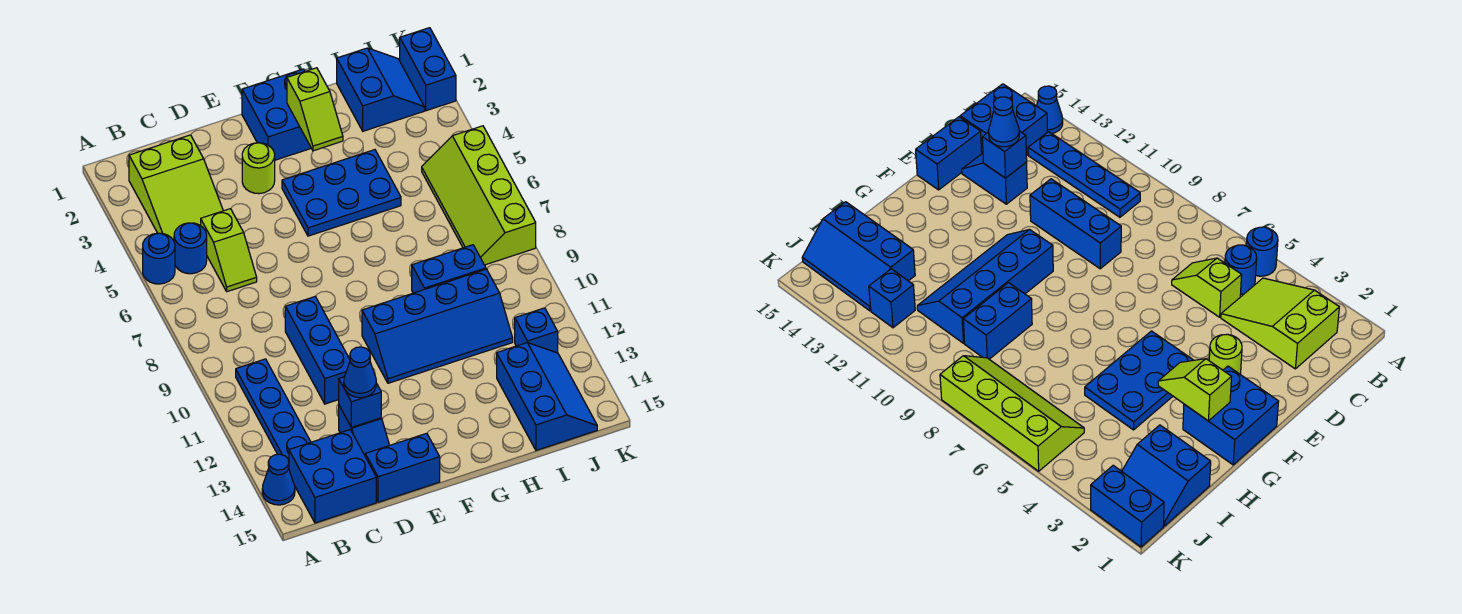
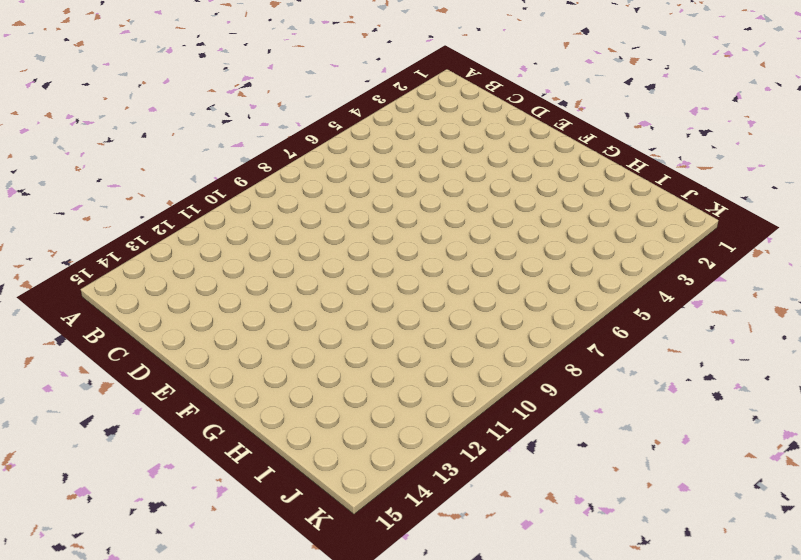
none -> blue round brick A5 level 1
none -> blue cone A14 level 1
none -> lime slope B2:C4 level 1 top 2

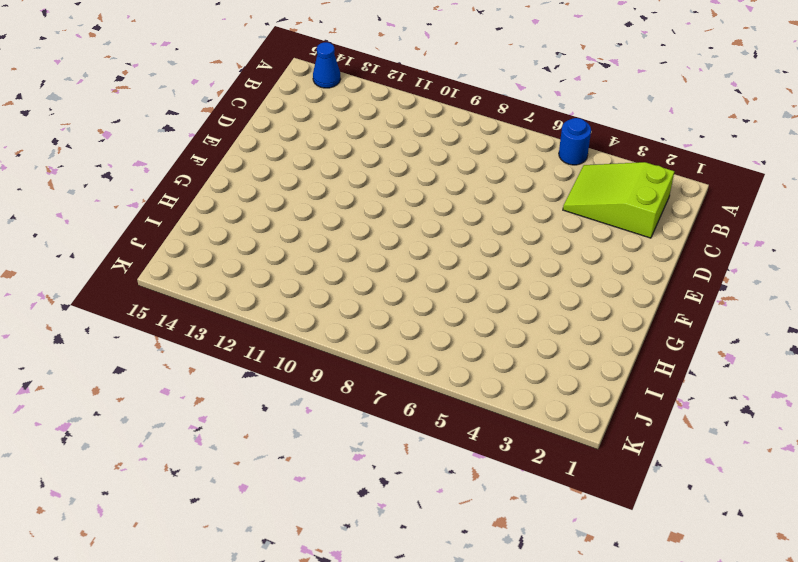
none -> blue round brick B5 level 1
none -> blue plate B10:B13 level 1
none -> blue brick B14:C15 level 1

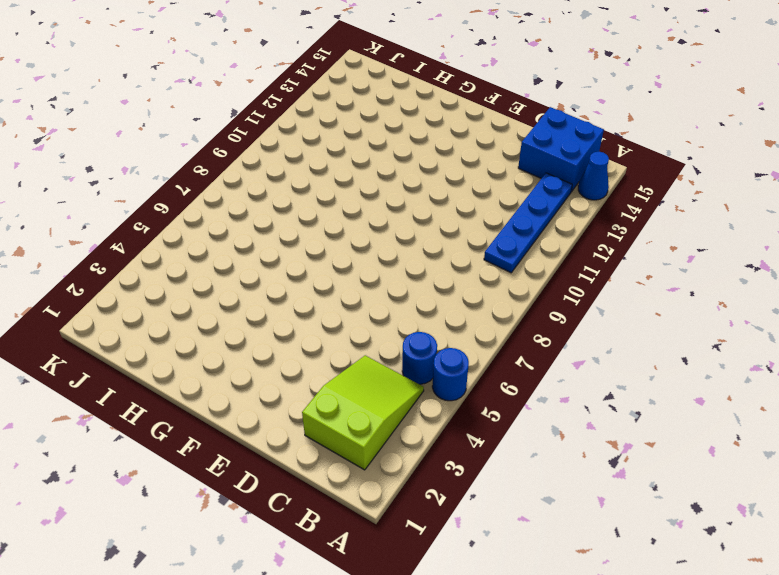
none -> lime slope C5:C6 level 1 top 5
none -> blue brick D9:D11 level 1
none -> blue slope D13:D14 level 1 top 13

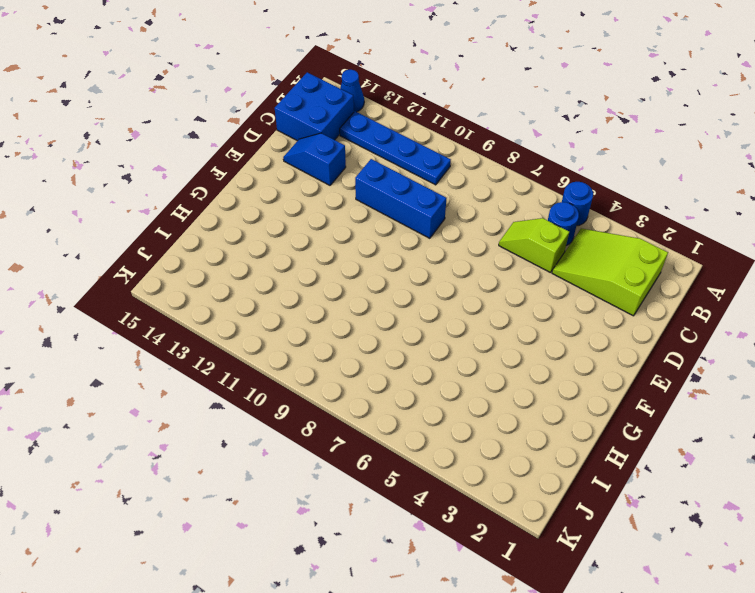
none -> blue brick D15:E15 level 1
none -> lime round brick E3 level 1
none -> blue brick F1:G2 level 1

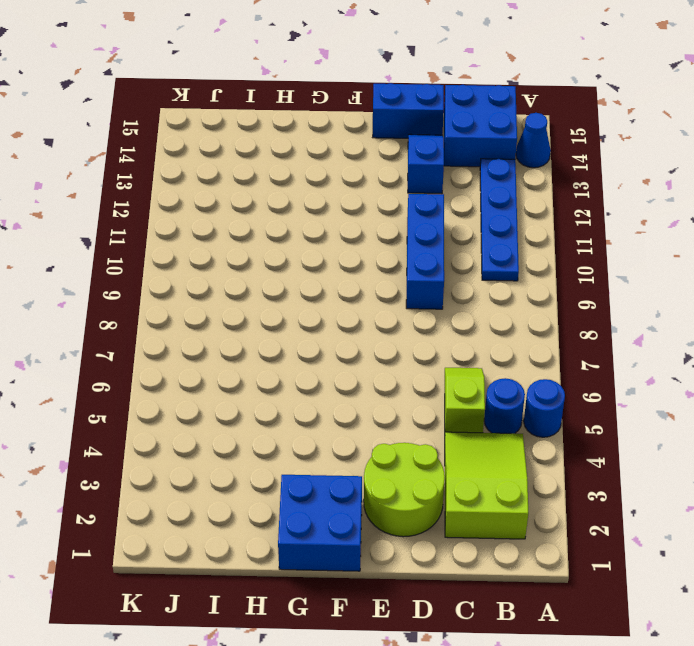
lime round brick D2:E3 level 1 -> lime round brick E3 level 1
none -> blue plate F4:H5 level 1
none -> blue slope F10:I11 level 1 top 10
none -> blue brick H9:I9 level 1

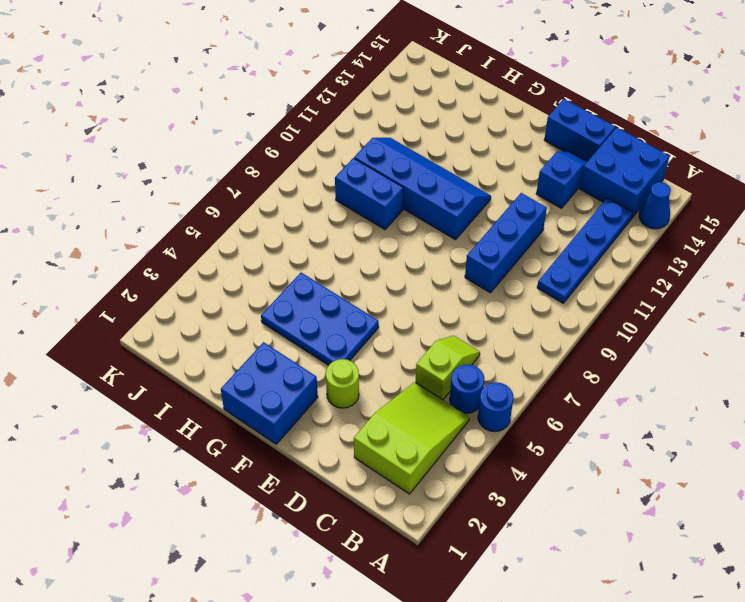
none -> blue slope I1:J2 level 1 top I
none -> blue slope I13:J15 level 1 top I
none -> lime slope J5:K8 level 1 top K

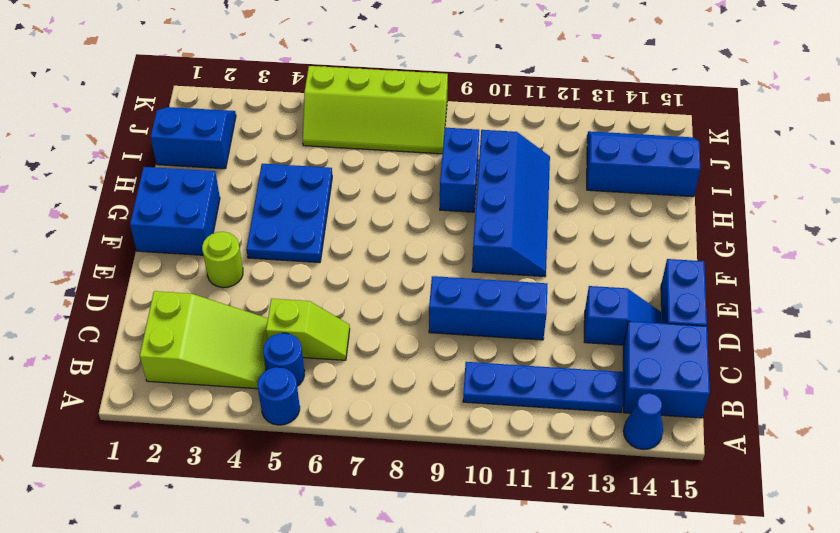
none -> blue brick J12 level 1
none -> blue brick K1:K2 level 1
none -> blue brick D13 level 2

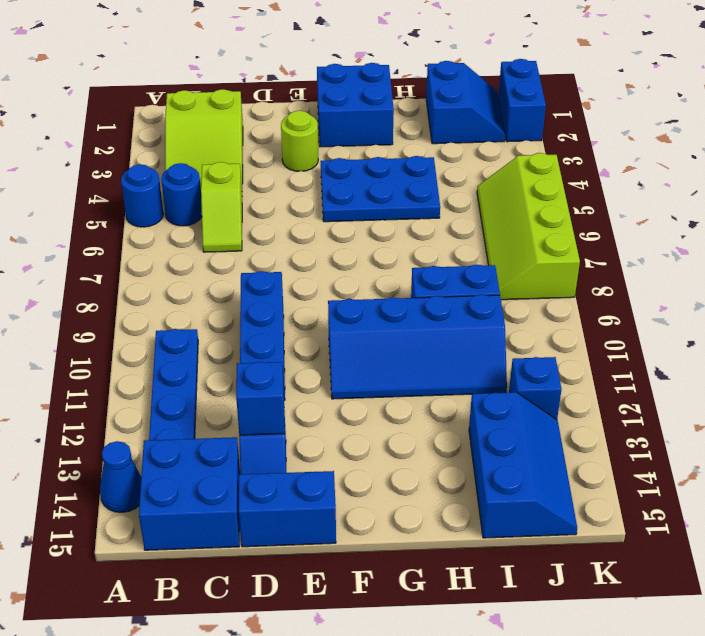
none -> lime slope G2:G3 level 2 top 2
none -> blue cone D13 level 3

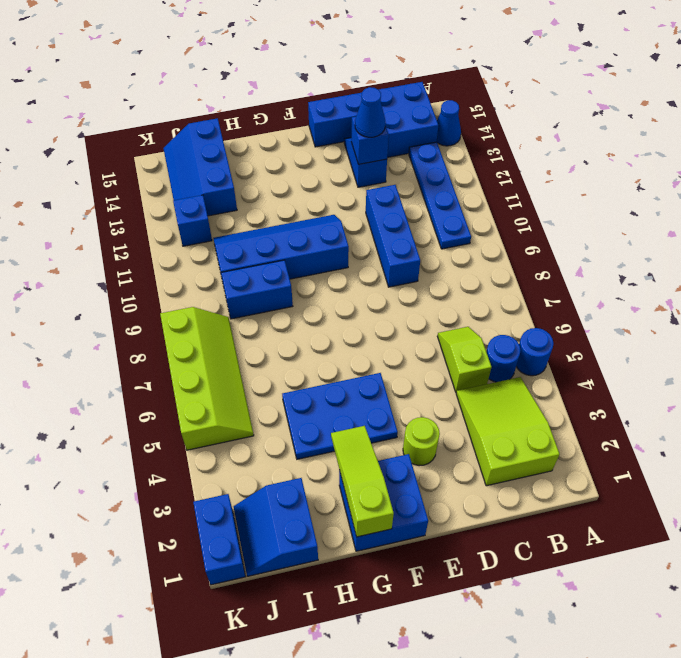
lime slope G1:G3 level 2 top 1 -> lime slope G2:G3 level 2 top 2

